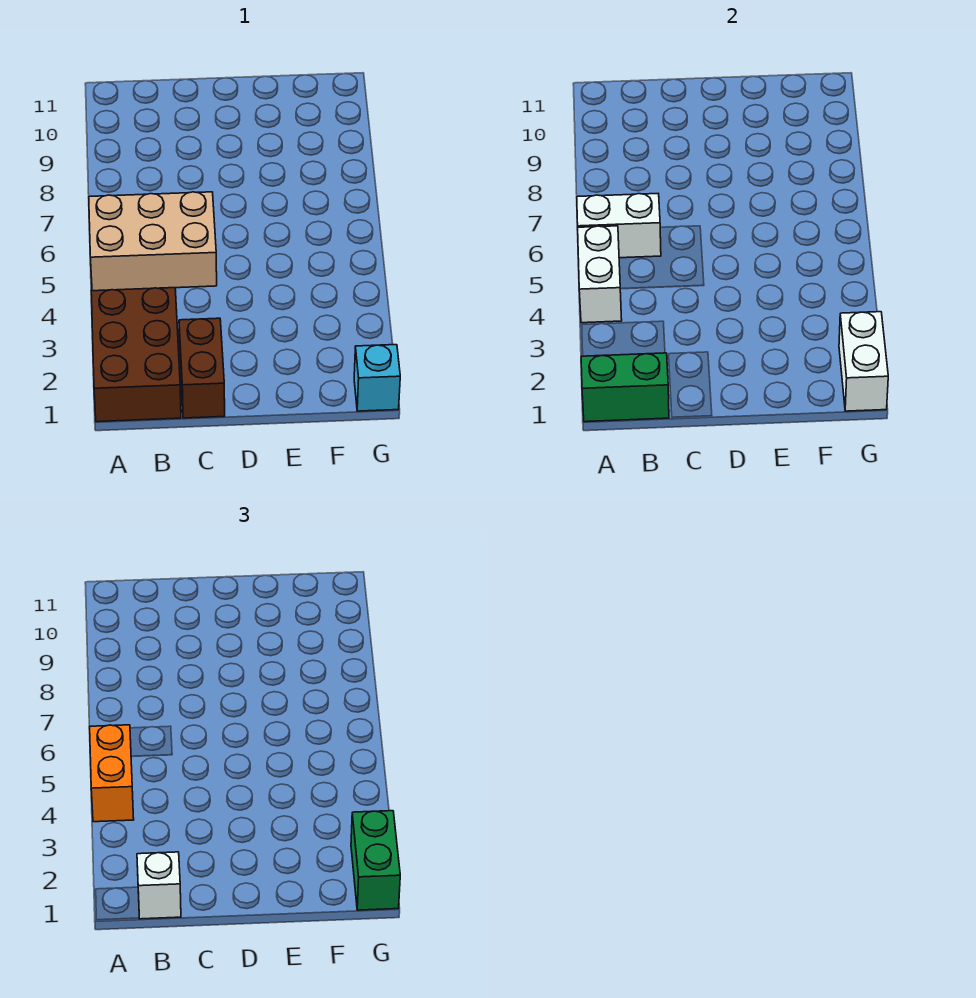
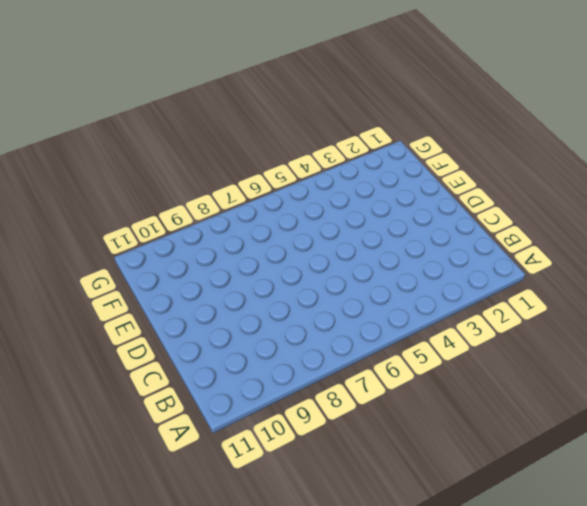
none -> brown brick A1:B3 level 1
none -> tan brick A5:C6 level 1

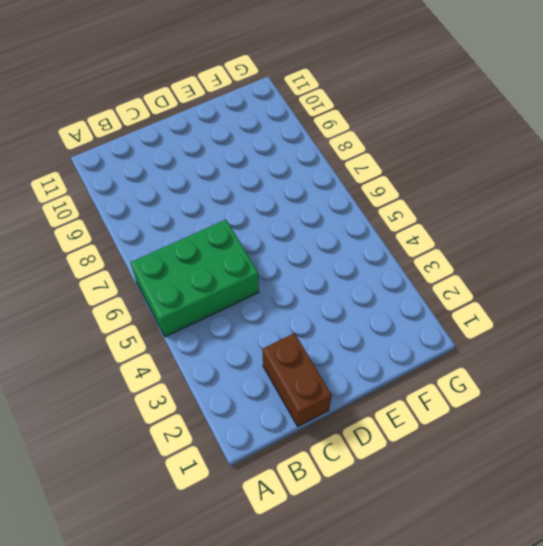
green brick A5:C6 level 1 -> tan brick A5:C6 level 1
none -> brown brick A1:B3 level 1
none -> cyan brick G1 level 1

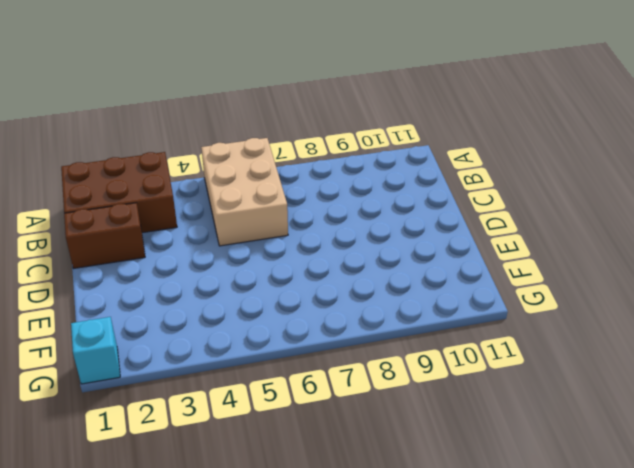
none -> green brick A1:B1 level 2
none -> white brick A4:A5 level 2

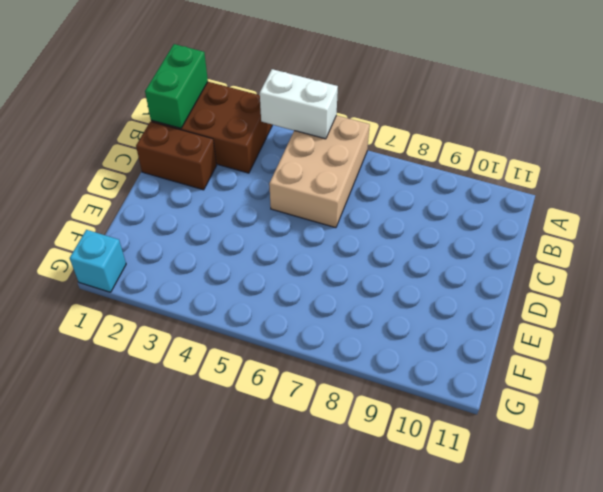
none -> white brick A6:B6 level 2
none -> white brick G1:G2 level 2

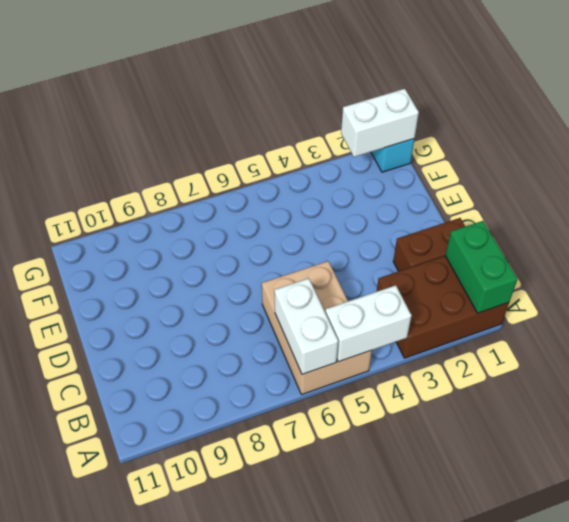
none -> orange brick A4:A5 level 3
none -> white brick B1 level 3

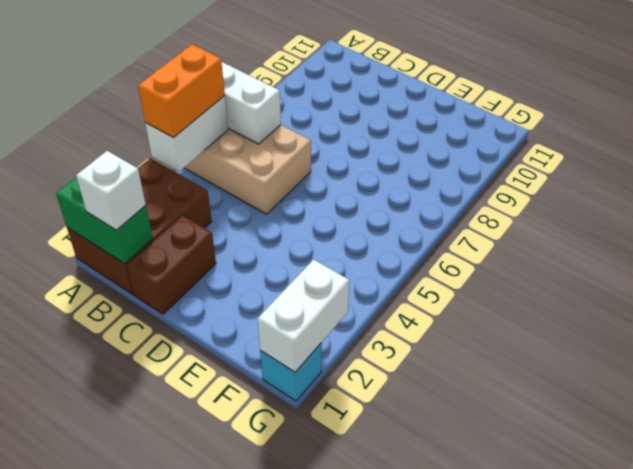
none -> green brick G1:G2 level 3

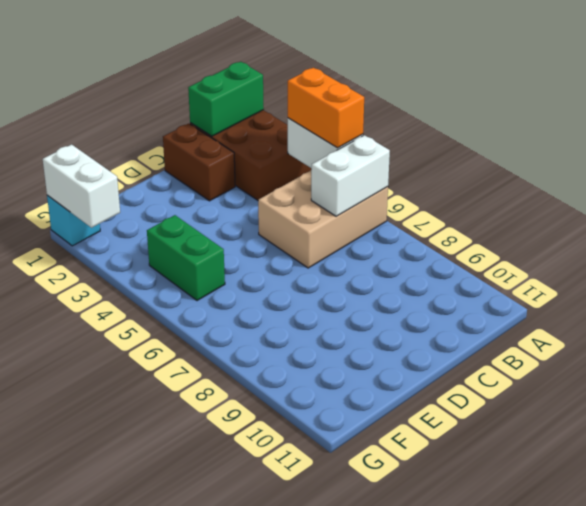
green brick F4:F5 level 1 -> green brick G1:G2 level 3
none -> white brick B1 level 3

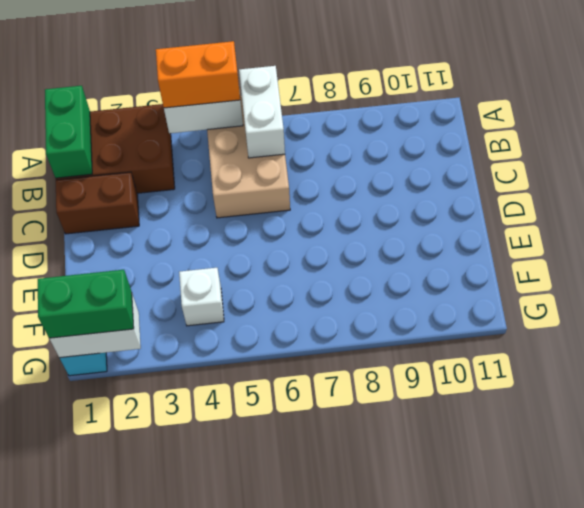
white brick F4 level 1 -> white brick B1 level 3

